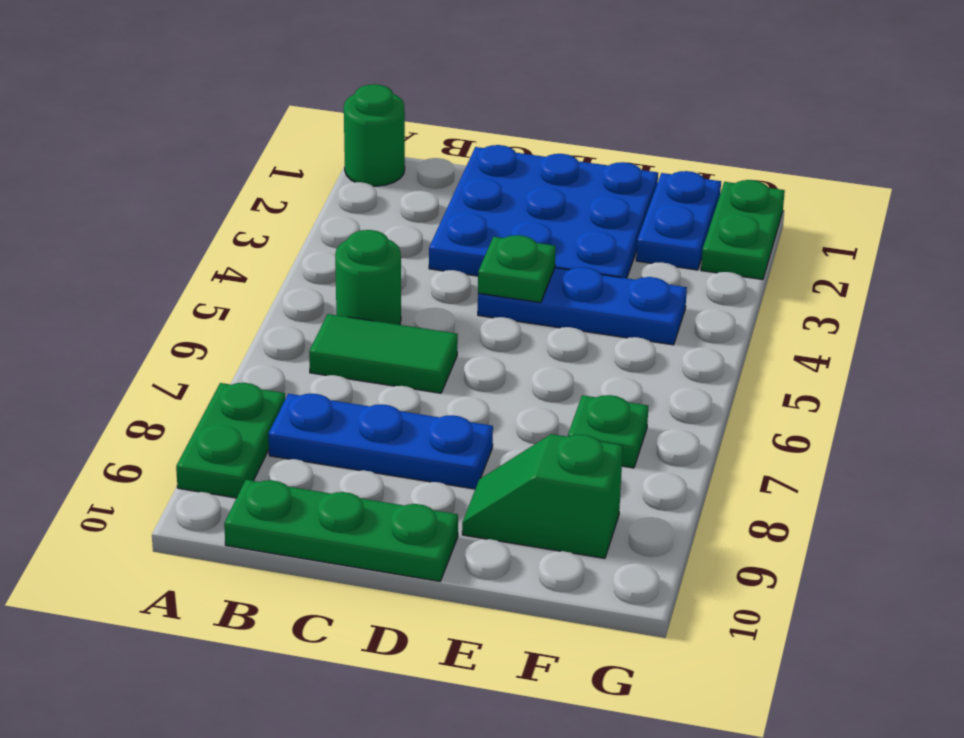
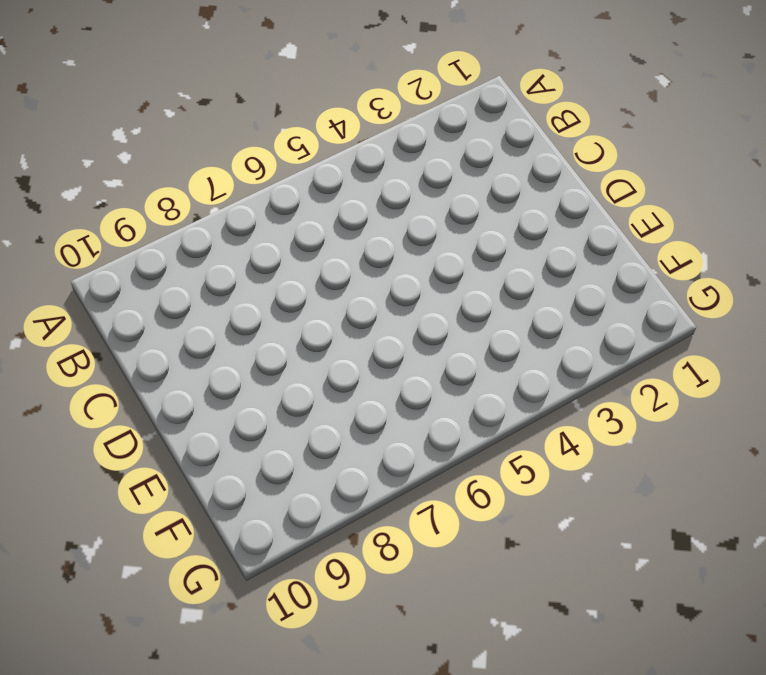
none -> green round brick A1 level 1
none -> green plate A8:A9 level 1
none -> green round brick B5 level 1

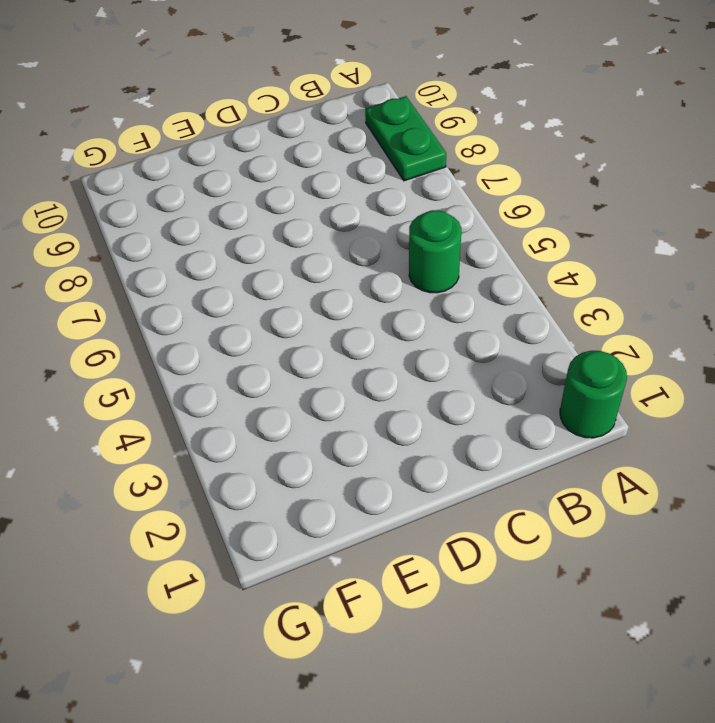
none -> green tile B6:C6 level 1
none -> blue plate B8:D8 level 1
none -> green plate B10:D10 level 1

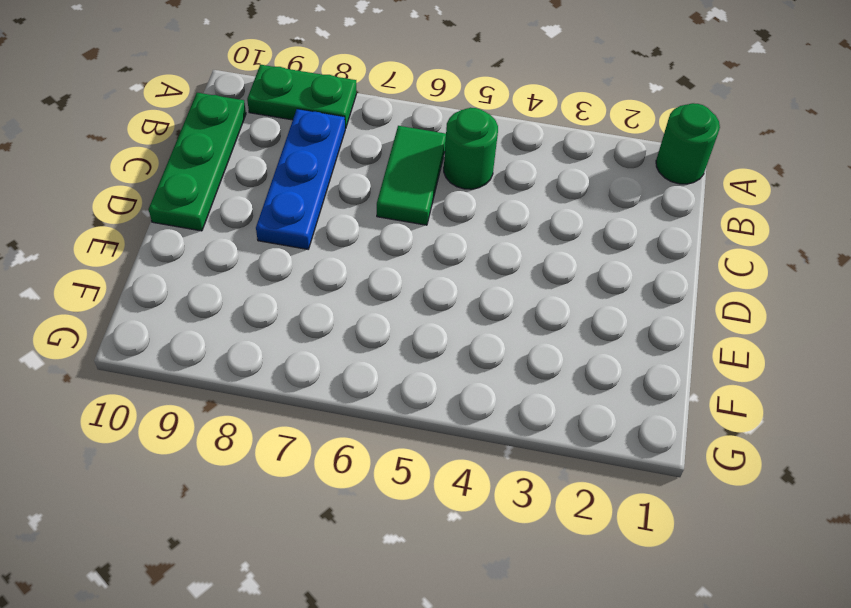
none -> blue plate C1:E3 level 1
none -> blue plate D4:F4 level 1
none -> green slope E9:F9 level 1 top F

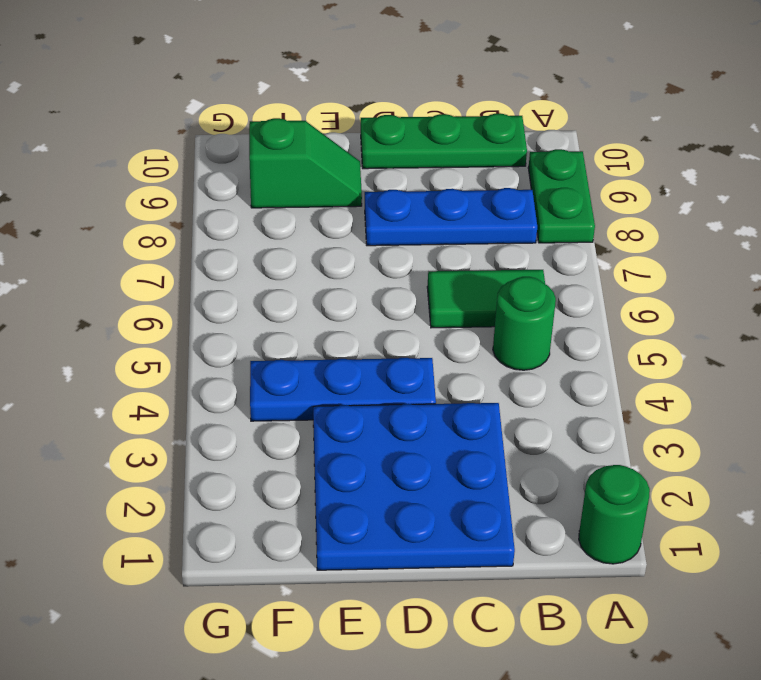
none -> blue plate F1:F2 level 1
none -> green plate F7 level 1
none -> green plate G1:G2 level 1

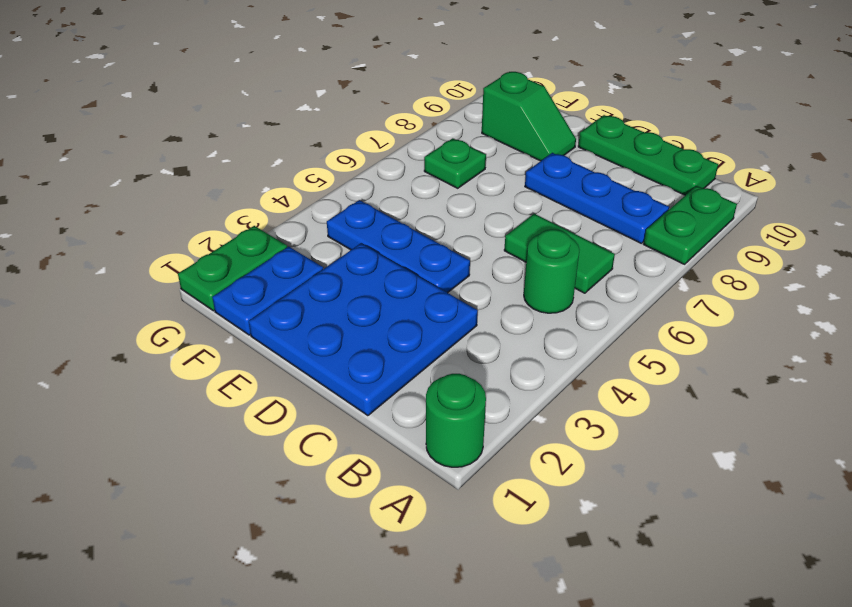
none -> green plate D4 level 2

